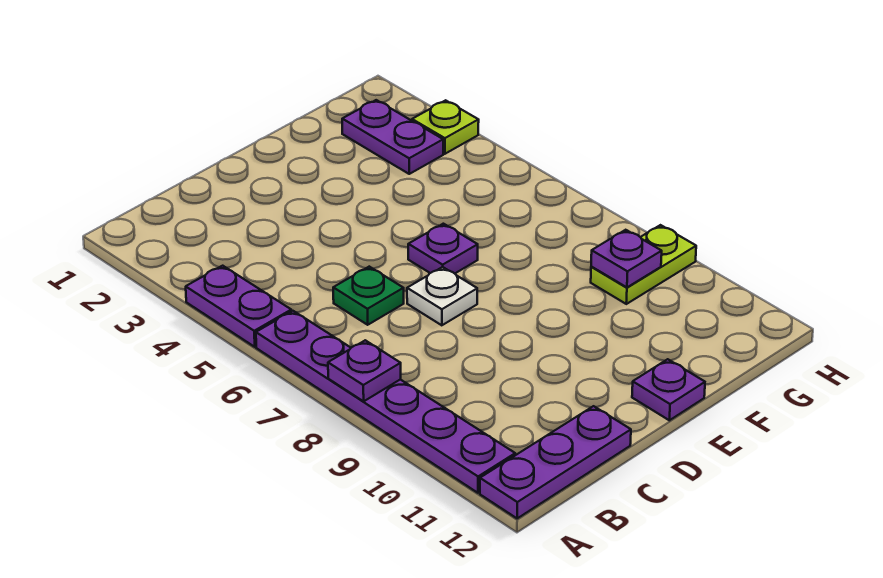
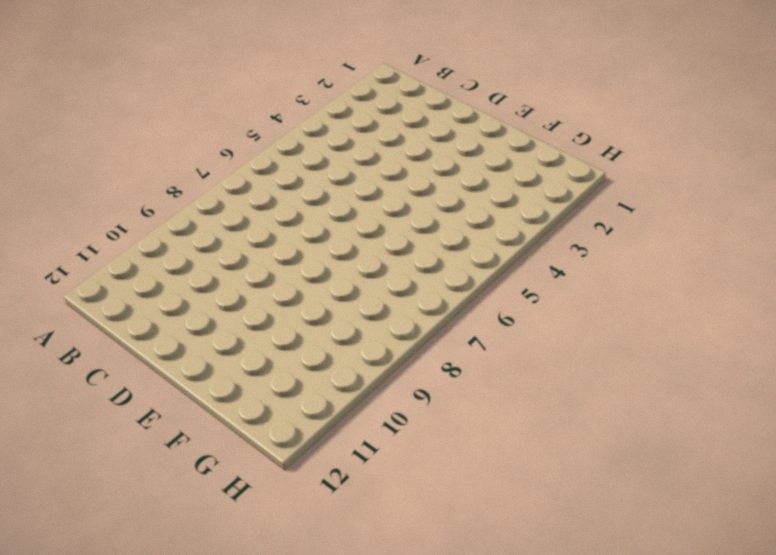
none -> purple plate A4:A5 level 1
none -> purple plate A6:A11 level 1
none -> purple plate A12:C12 level 1

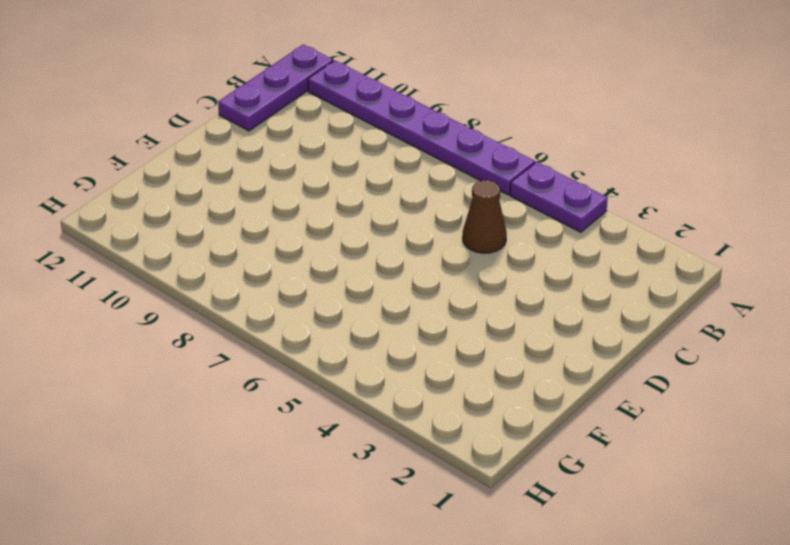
brown cone C5 level 1 -> none
none -> green plate C6 level 1
none -> white plate D7 level 1
none -> purple plate E6 level 1

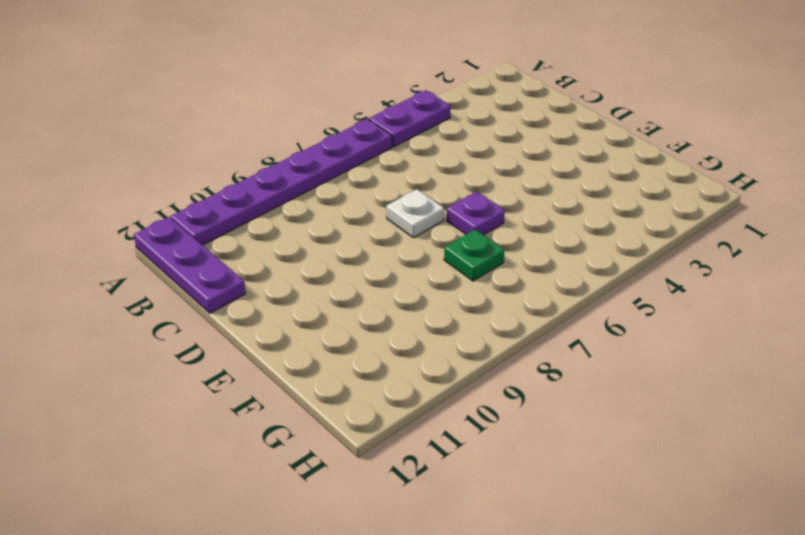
green plate F7 level 1 -> green plate C6 level 1
none -> purple plate E12 level 1
none -> purple plate G2:G3 level 1
none -> lime plate G9:H9 level 1

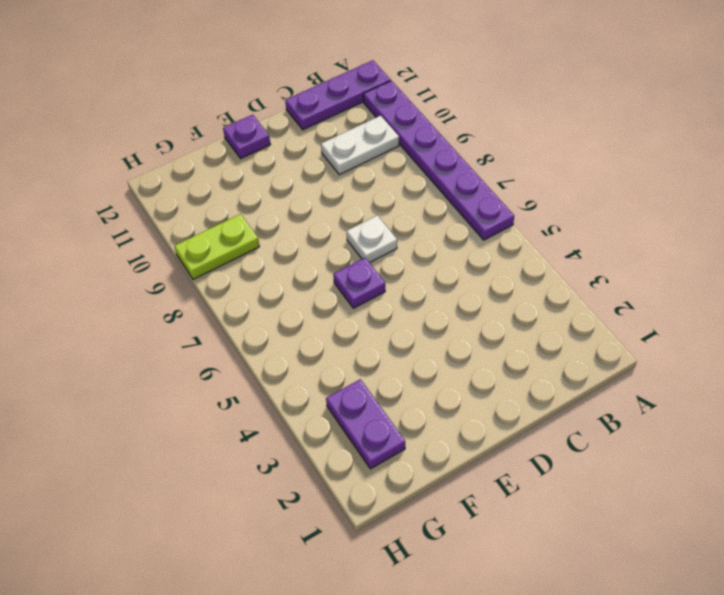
white plate B10:C10 level 1 -> none
none -> purple plate A4:A5 level 1
none -> green plate C6 level 1
none -> lime plate H3 level 1

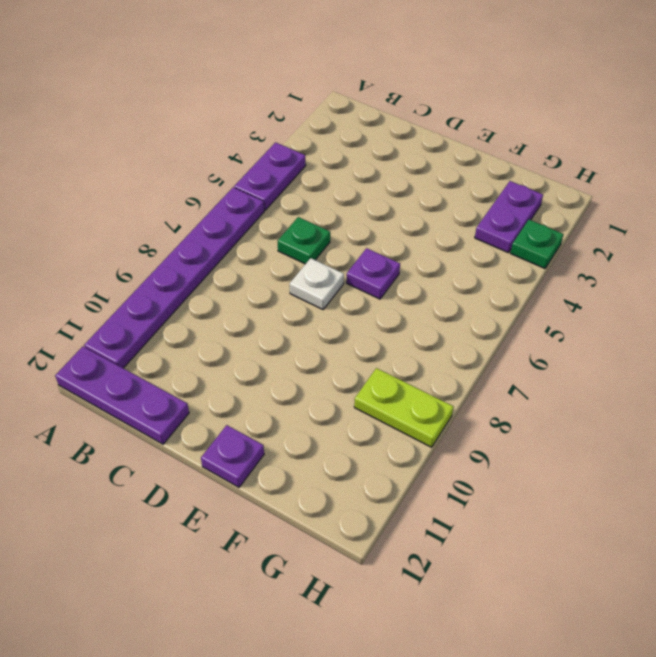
green plate H3 level 1 -> lime plate H3 level 1
none -> purple plate A8 level 2
none -> purple plate G9 level 2

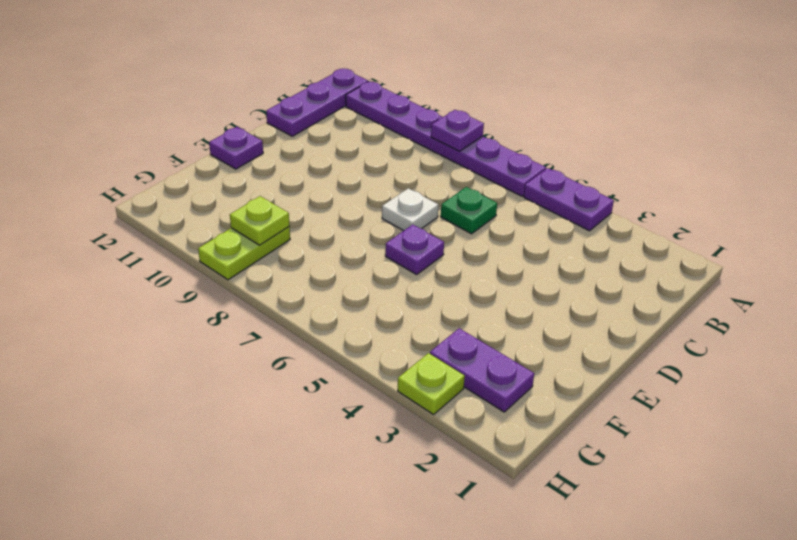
lime plate G9 level 2 -> purple plate G9 level 2

